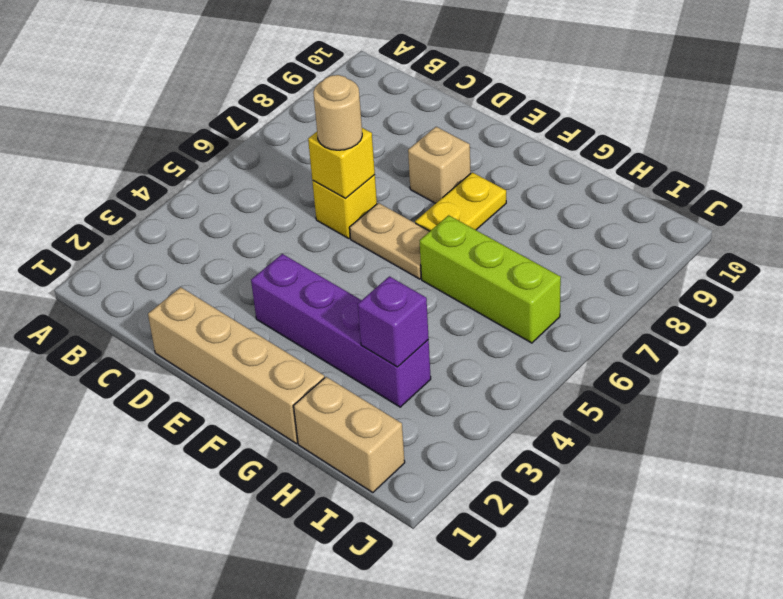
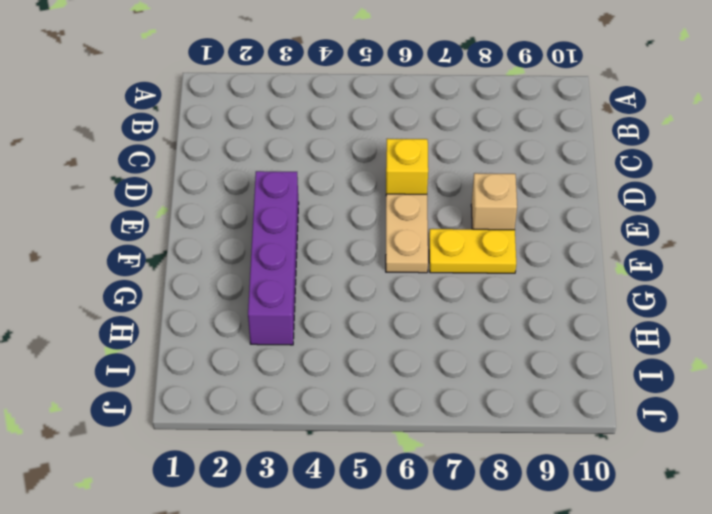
none -> tan brick D1:G1 level 1
none -> lime brick G6:I6 level 1

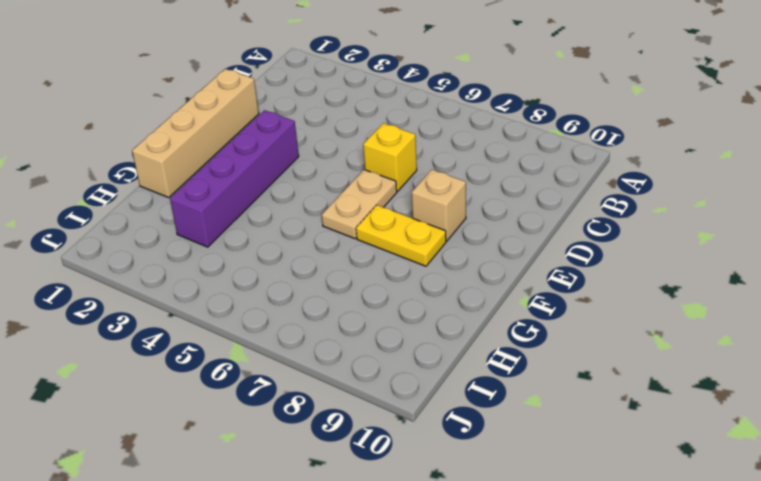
none -> lime brick G6:I6 level 1
none -> tan brick H1:I1 level 1

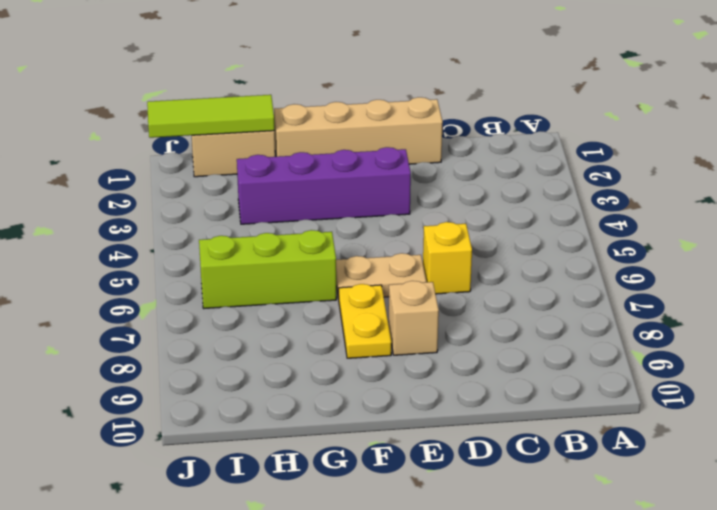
lime tile H1:J1 level 2 -> none
none -> yellow brick D6 level 2
none -> purple brick H3 level 2

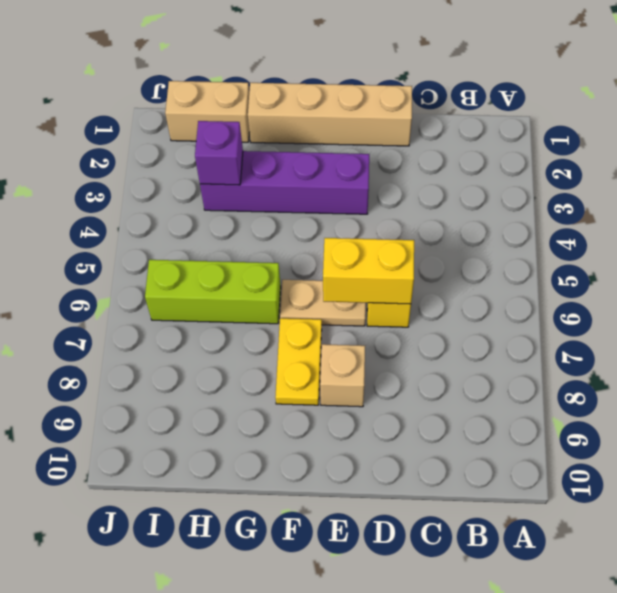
yellow brick D6:E6 level 2 -> yellow brick D6 level 2
none -> tan round brick D6 level 3

